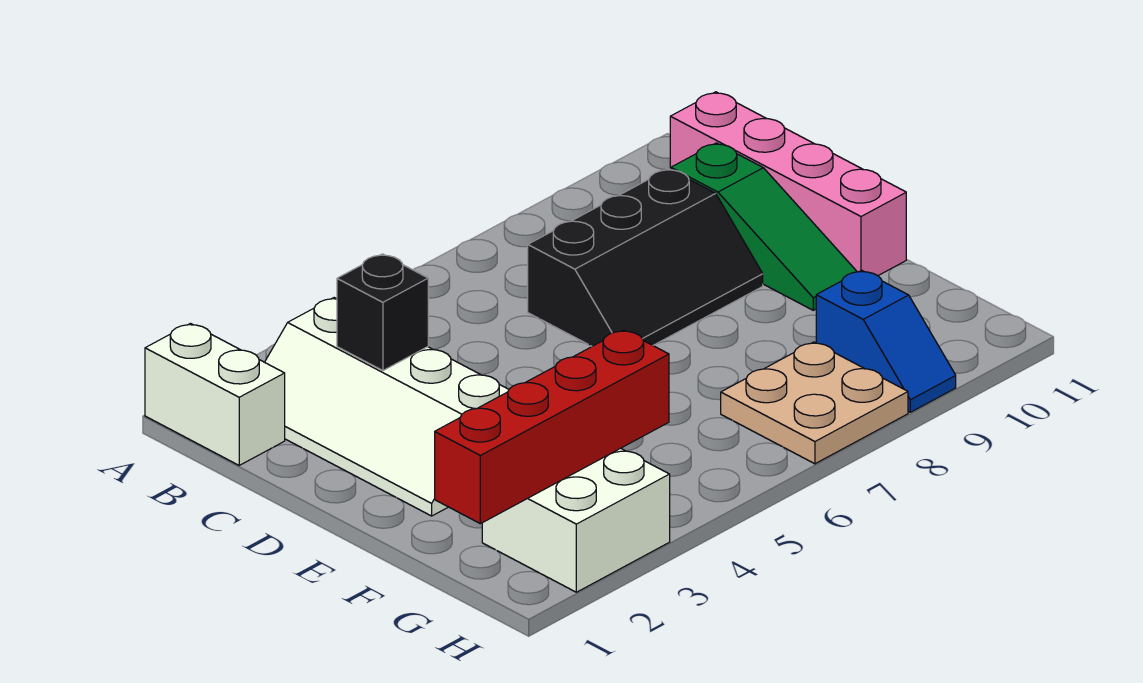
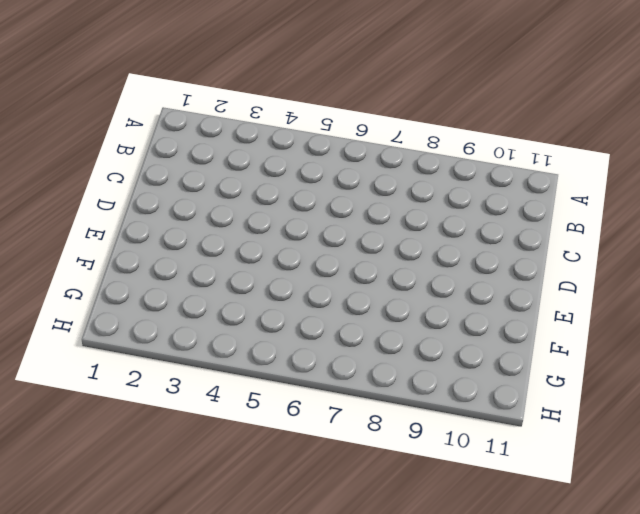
none -> white brick A1:B1 level 1
none -> white slope B2:E3 level 1 top 3

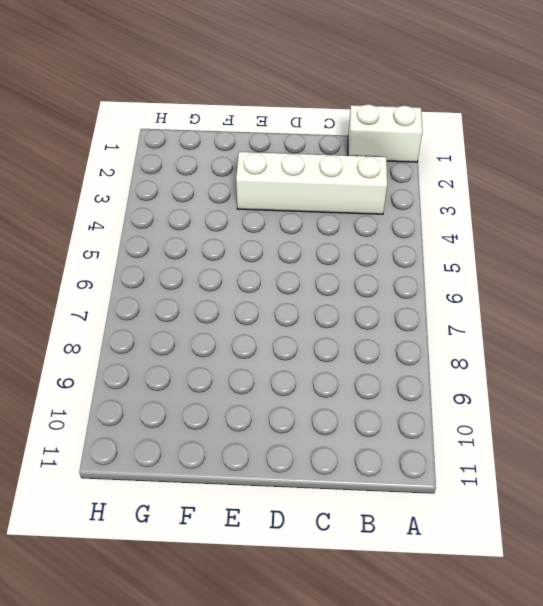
none -> pink brick B11:E11 level 1
none -> black slope C7:D9 level 1 top C

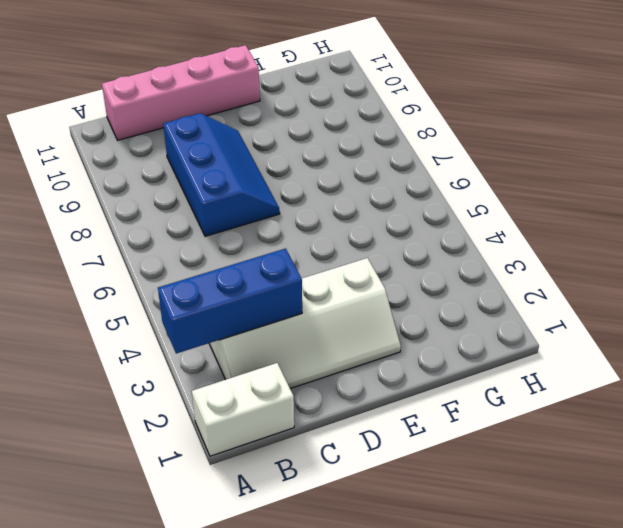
blue brick A3:C3 level 2 -> black brick C3 level 2
blue slope C7:D9 level 1 top C -> black slope C7:D9 level 1 top C
none -> green slope C10:E10 level 1 top C
none -> white brick G2:H3 level 1

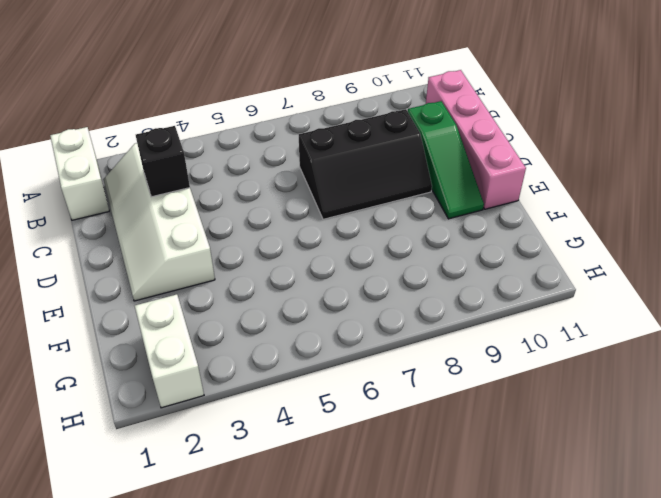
white brick G2:H2 level 1 -> white brick G2:H3 level 1
none -> tan plate G7:H8 level 1
none -> blue slope G9:H9 level 1 top G

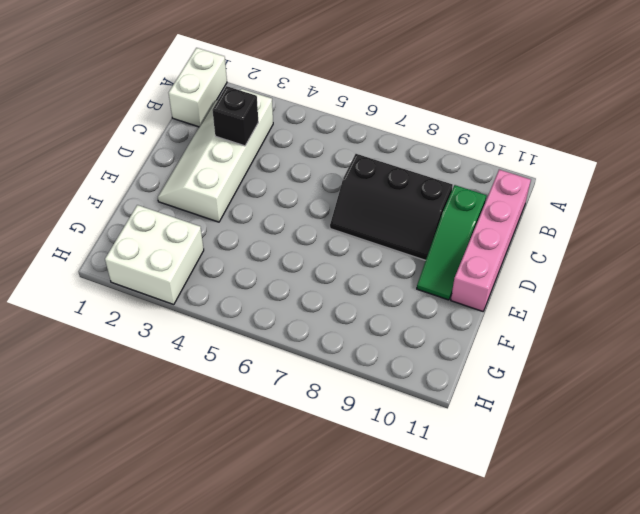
none -> tan plate G7:H8 level 1
none -> blue slope G9:H9 level 1 top G

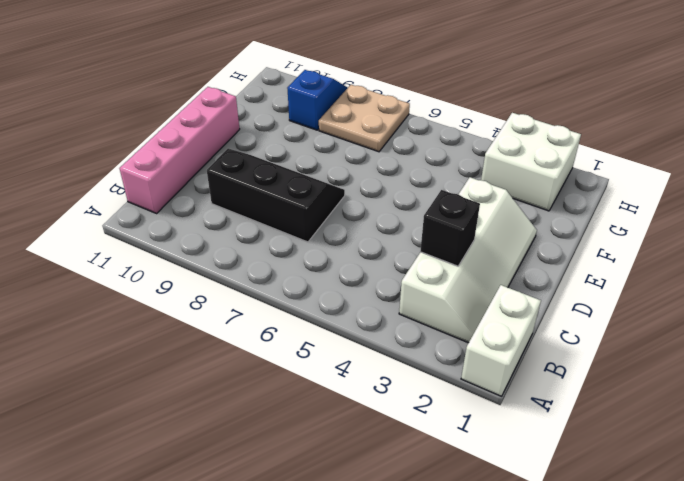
none -> green slope C10:E10 level 1 top C
none -> red brick G1:G4 level 2

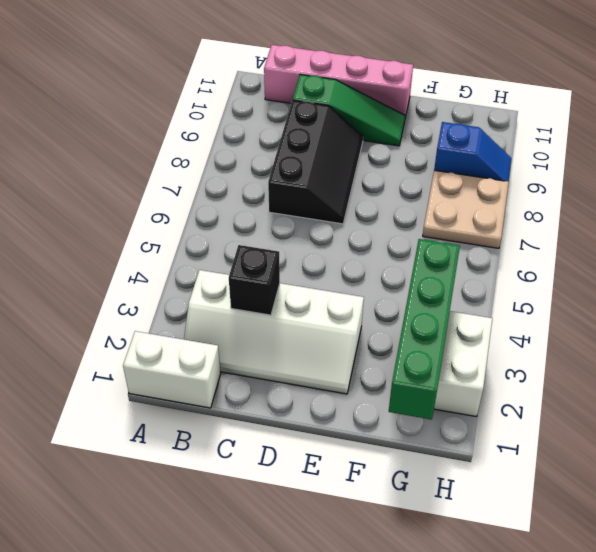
green brick G1:G4 level 2 -> red brick G1:G4 level 2

